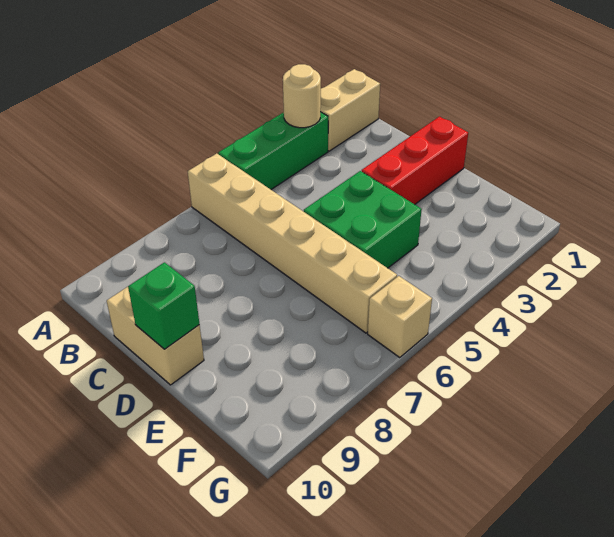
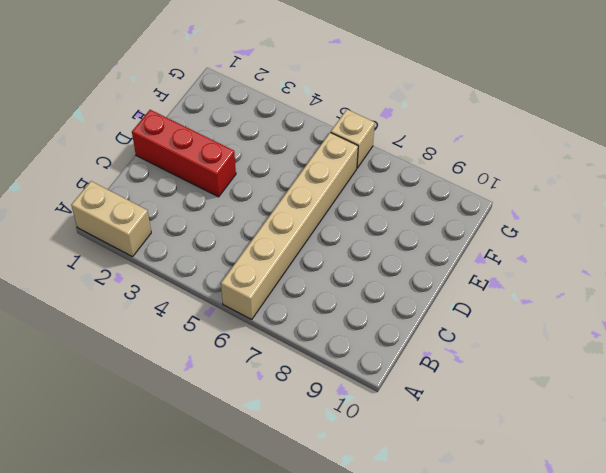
none -> green brick A3:A5 level 1
none -> tan brick C10:D10 level 1

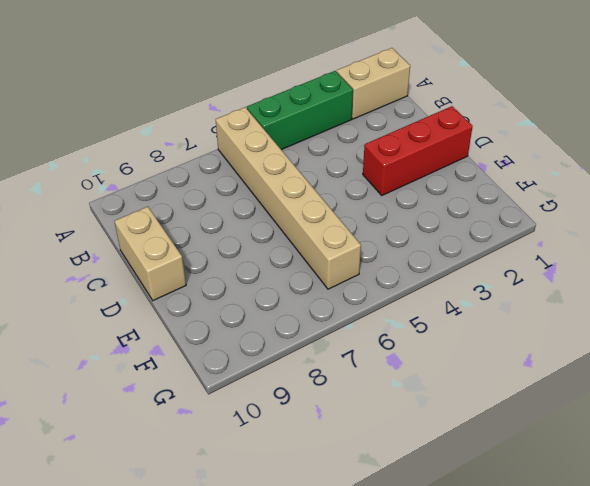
none -> green brick D4:E5 level 1
none -> tan brick G6 level 1

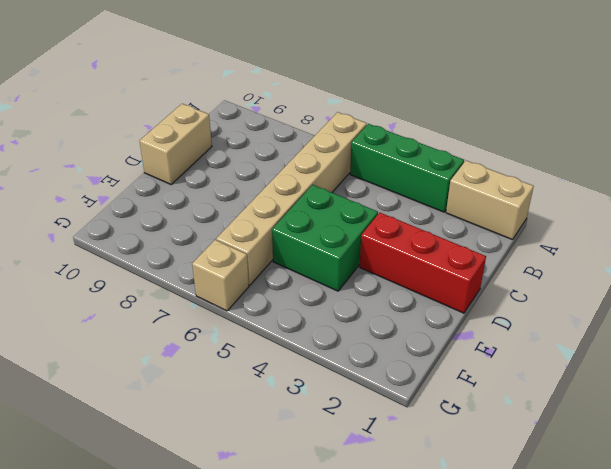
none -> tan round brick A3 level 2
none -> green brick D10 level 2

